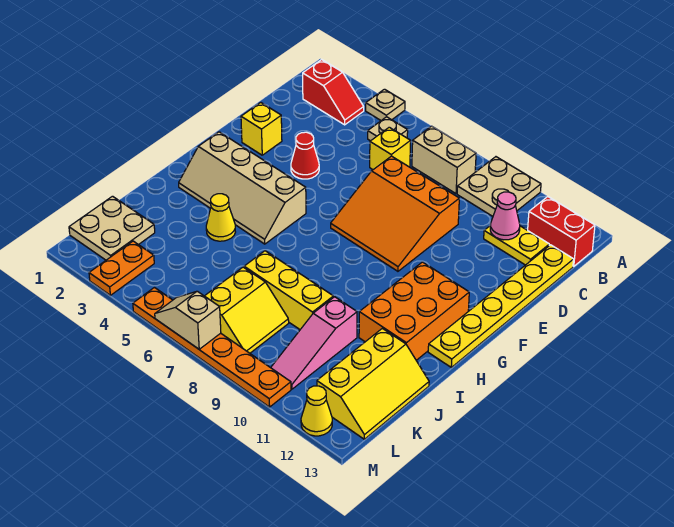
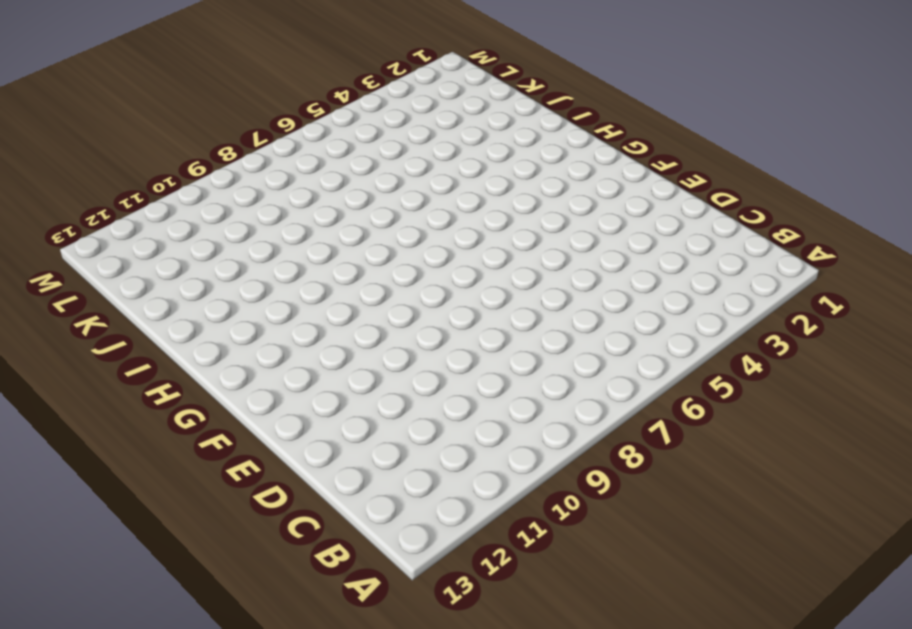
none -> tan plate A4 level 1
none -> tan plate A9:B10 level 1
none -> red slope B2:B3 level 1 top 2

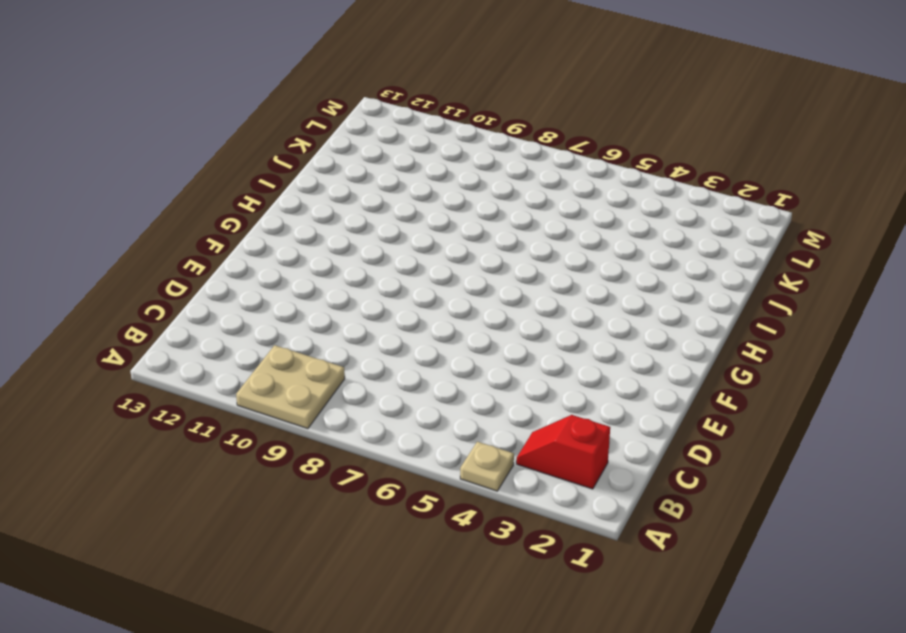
none -> tan plate B5 level 1
none -> tan brick B7:B8 level 1
none -> red brick B12:B13 level 1

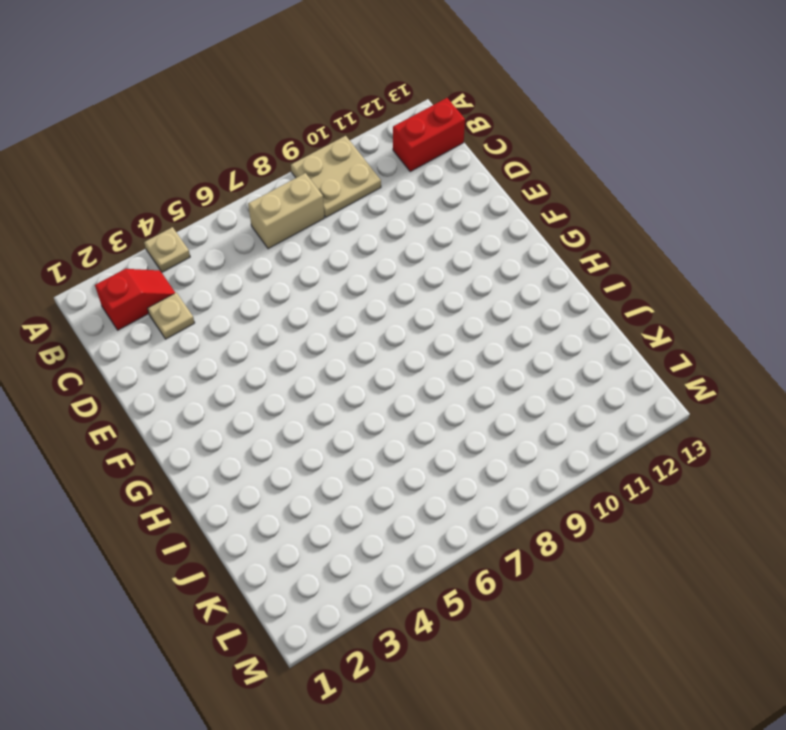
tan plate C3 level 1 -> tan plate B5 level 1
none -> yellow brick C6 level 1
none -> yellow plate C11:C12 level 1
none -> yellow plate C13:H13 level 1

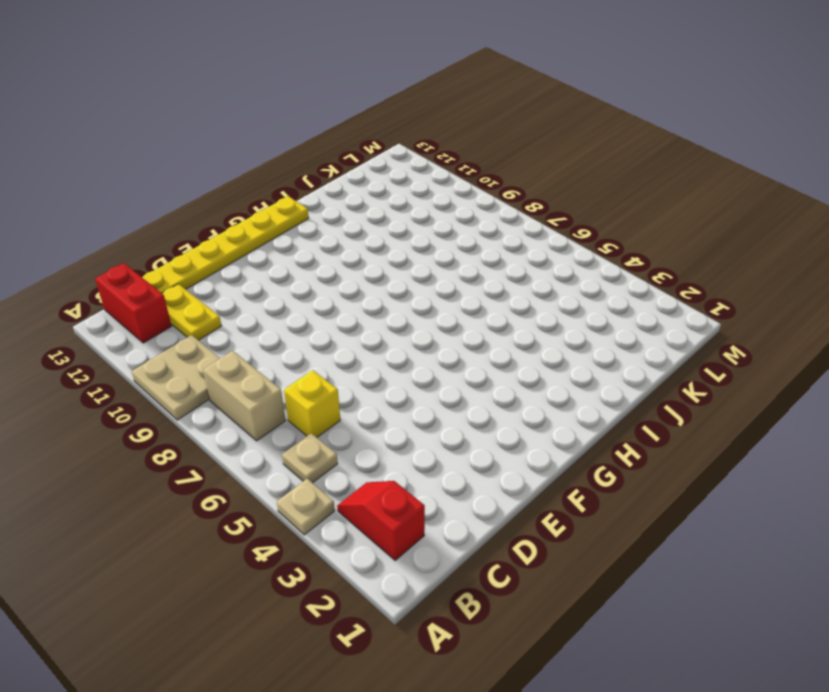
none -> orange slope D7:F9 level 1 top D
none -> yellow brick E2 level 1
none -> red cone E4 level 1

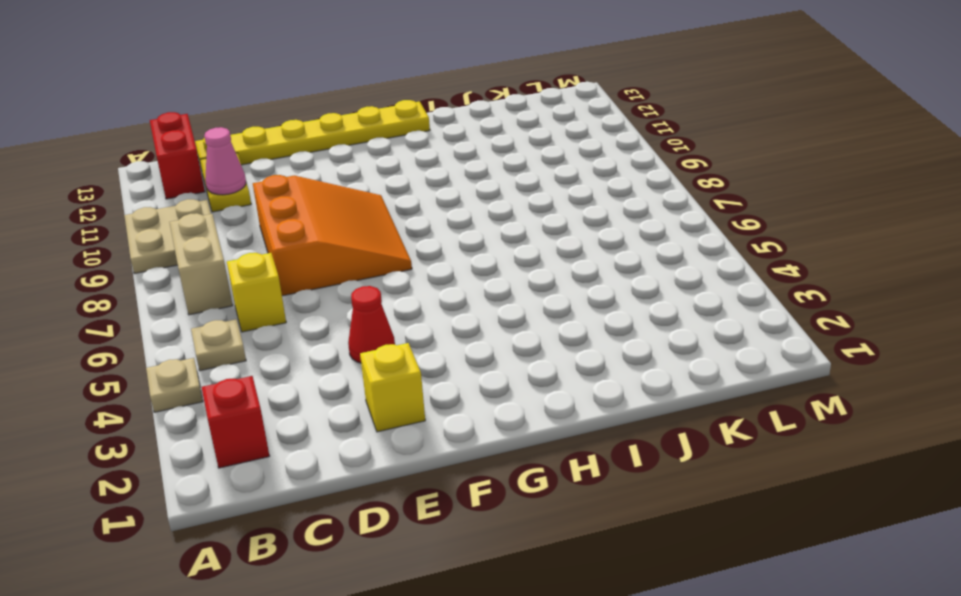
none -> tan slope G2:H5 level 1 top G
none -> orange brick G11:I12 level 1
none -> yellow cone I4 level 1

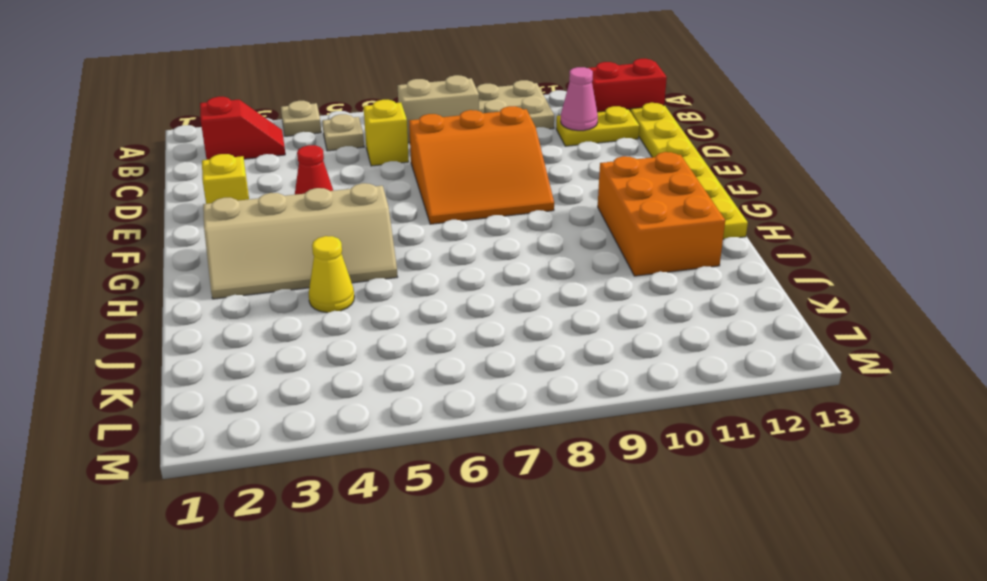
none -> yellow brick J7:J9 level 1
none -> pink slope J10:L10 level 1 top J
none -> yellow slope J12:L13 level 1 top 12

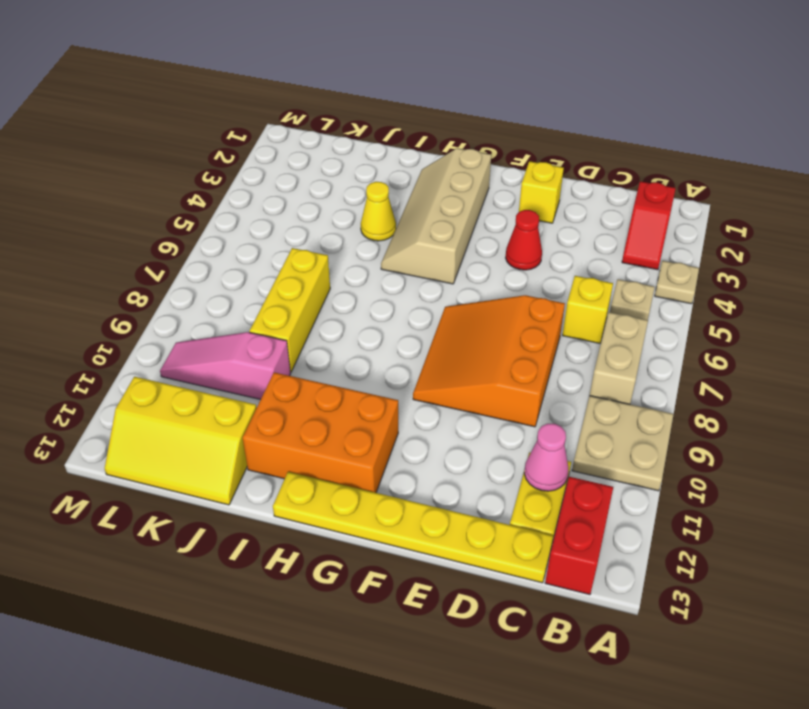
none -> tan plate K1:L2 level 1
none -> yellow slope K7:L8 level 1 top 7
none -> orange plate L3:M3 level 1

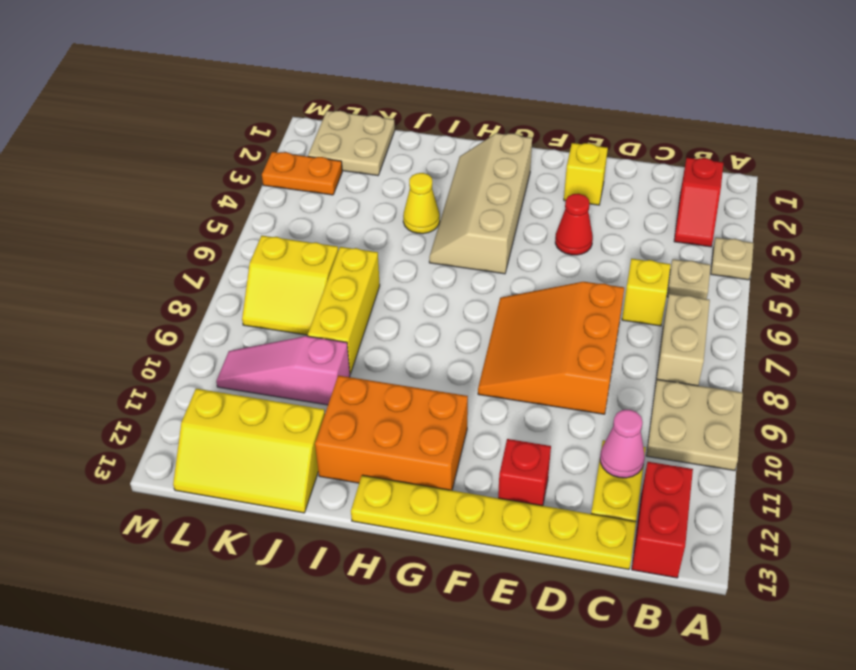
red brick E12 level 1 -> none
none -> orange plate M5:M10 level 1
none -> yellow cone M12 level 1
none -> tan slope M6:M7 level 2 top 7

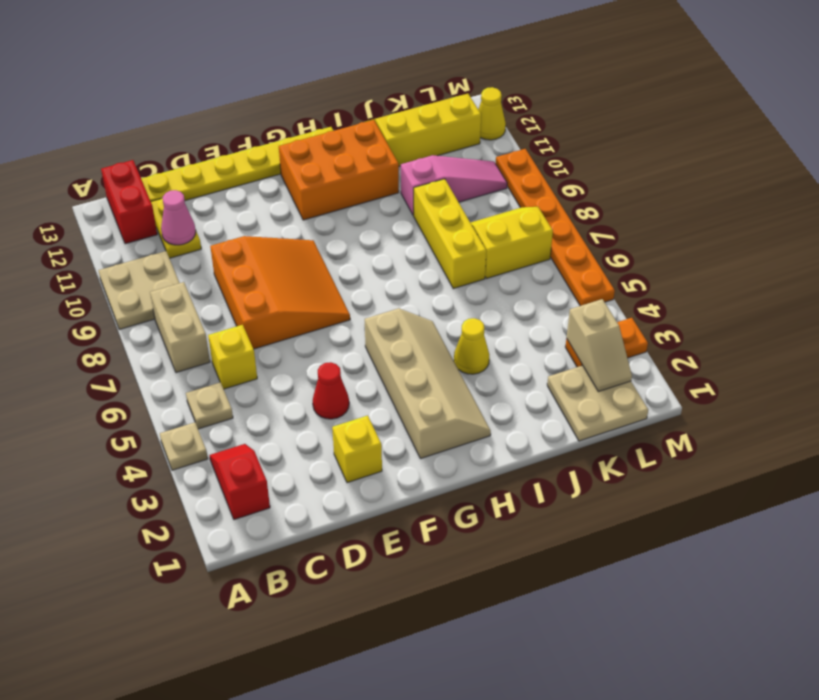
tan slope L2:L3 level 2 top 3 -> tan slope M6:M7 level 2 top 7

